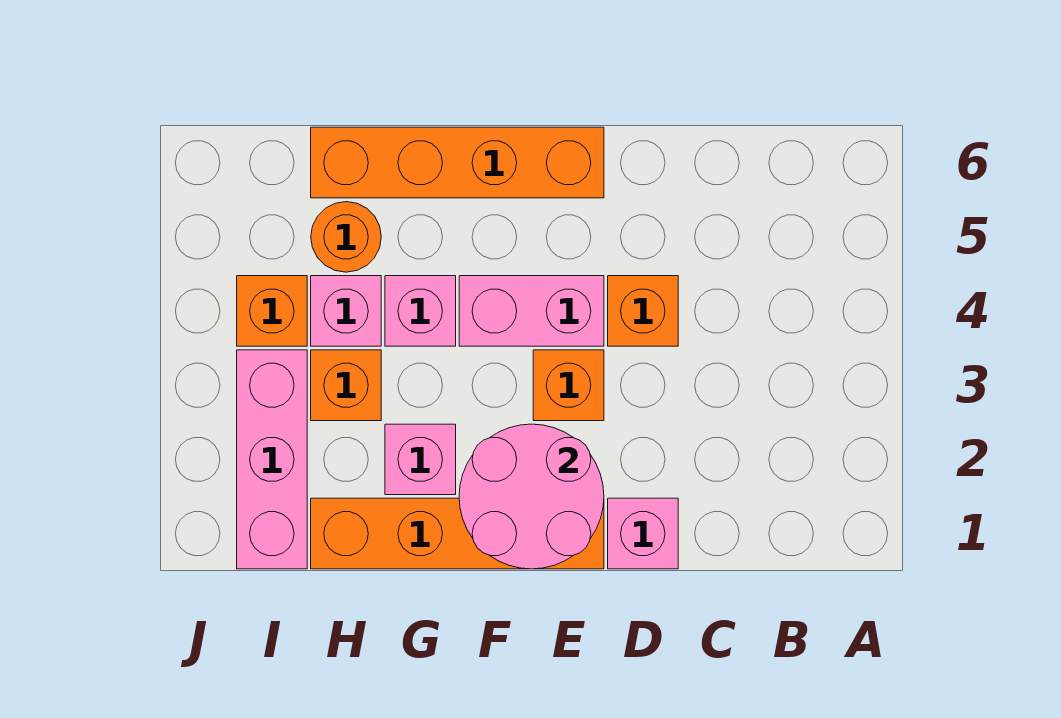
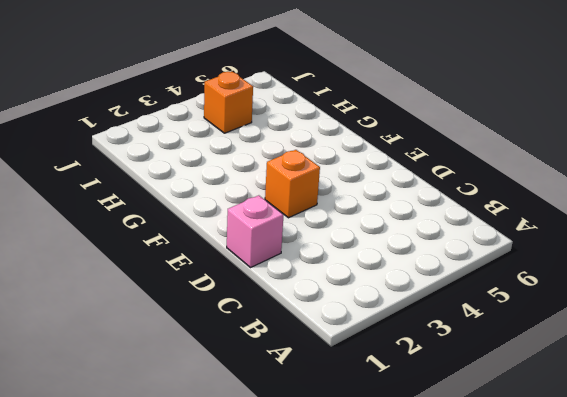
none -> orange brick D4 level 1
none -> orange brick E1:H1 level 1
none -> pink brick E4:F4 level 1

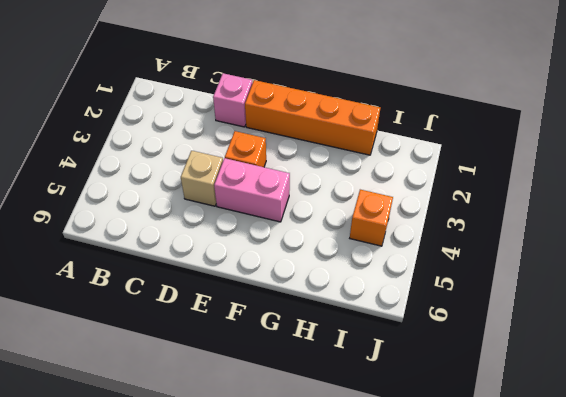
tan brick D4 level 1 -> orange brick D4 level 1
none -> orange brick E6:H6 level 1
none -> pink brick G2 level 1
none -> pink brick G4 level 1

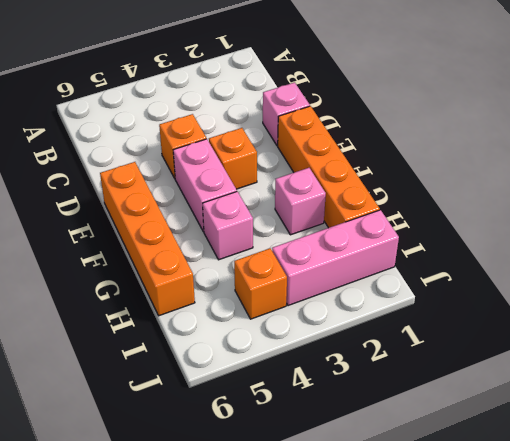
none -> orange brick H3 level 1
none -> pink brick H4 level 1
none -> orange round brick H5 level 1

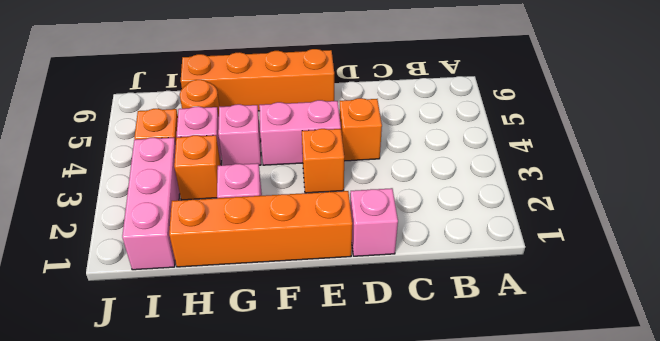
none -> pink round brick E1:F2 level 2

